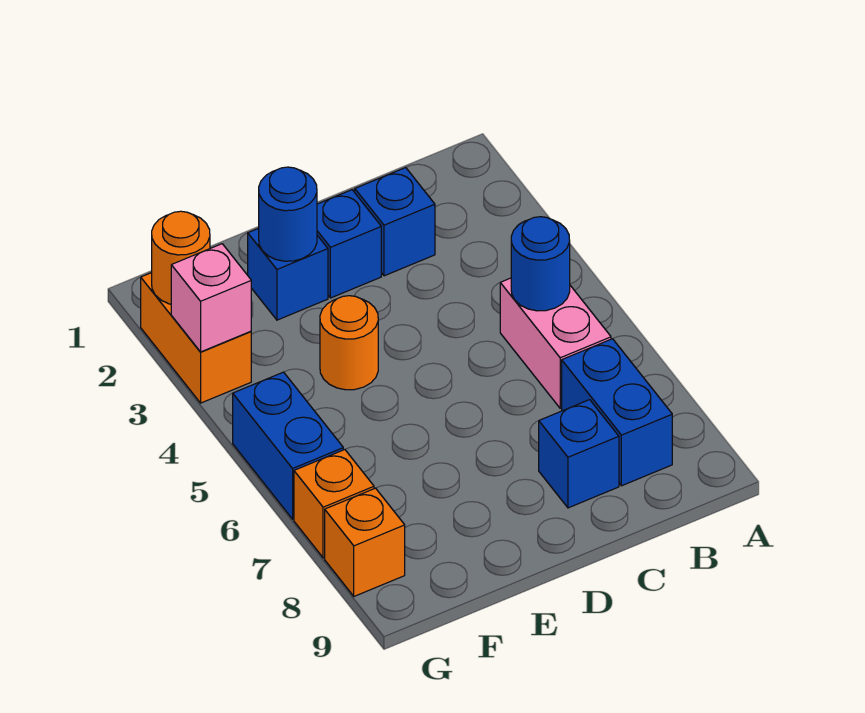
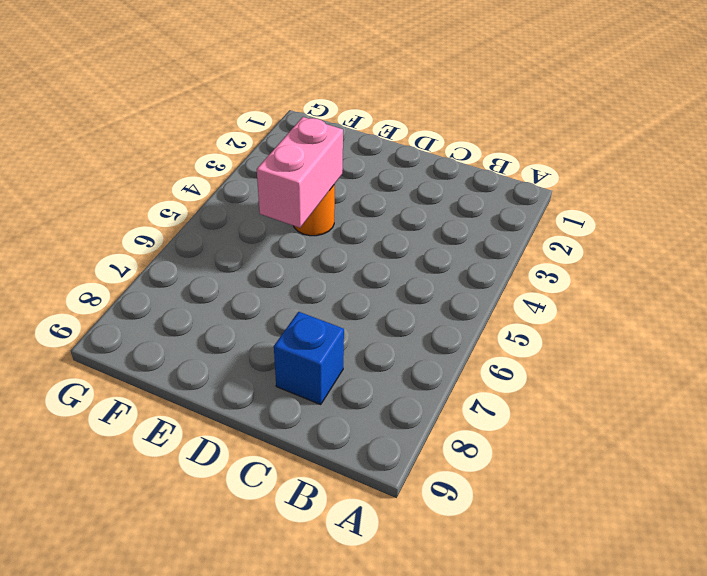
pink brick E4:E5 level 2 -> pink brick B5:B6 level 1
none -> blue brick B7:B8 level 1
none -> blue brick C2 level 1
none -> blue brick D2 level 1

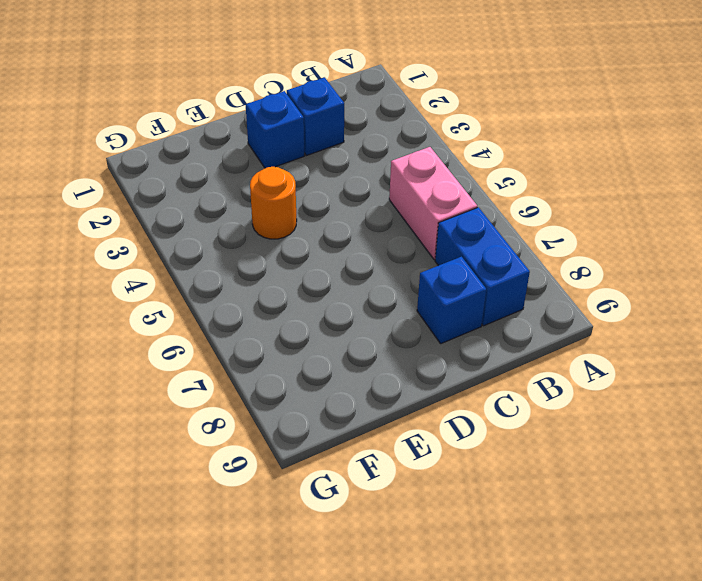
none -> blue brick E2 level 1
none -> orange brick G2:G3 level 1
none -> blue brick G5:G6 level 1

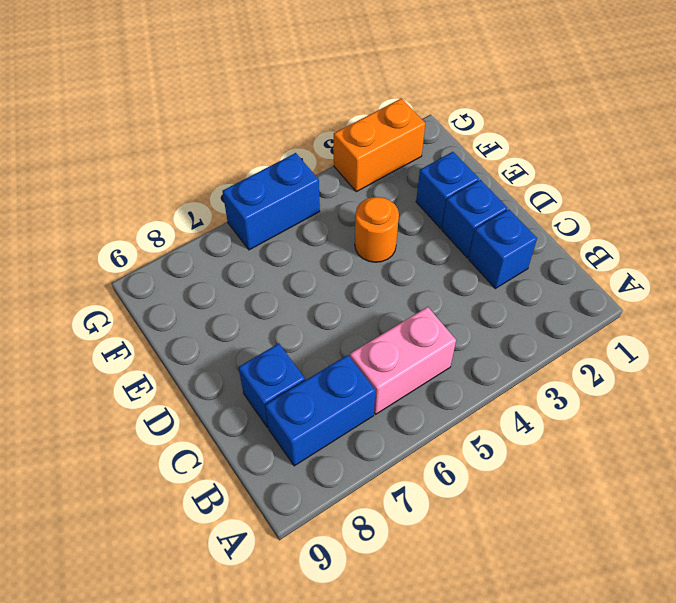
none -> orange brick G7 level 1
none -> orange brick G8 level 1
none -> blue round brick B5 level 2

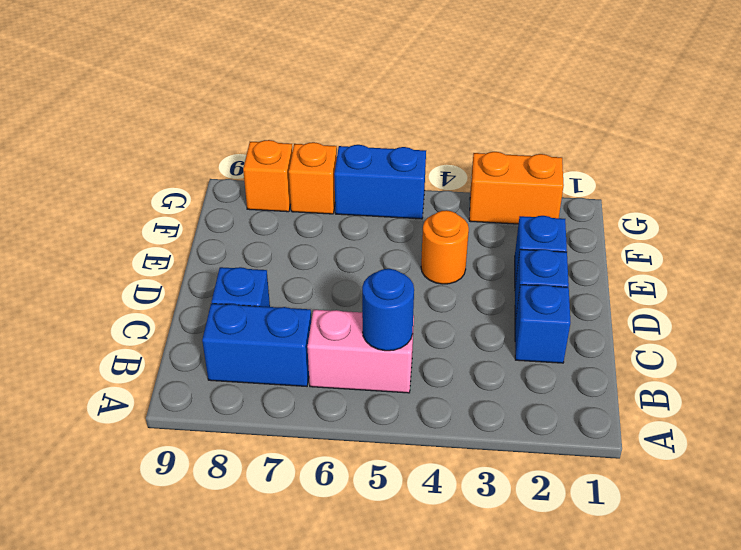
none -> blue round brick E2 level 2
none -> orange round brick G2 level 2
none -> pink brick G3 level 2

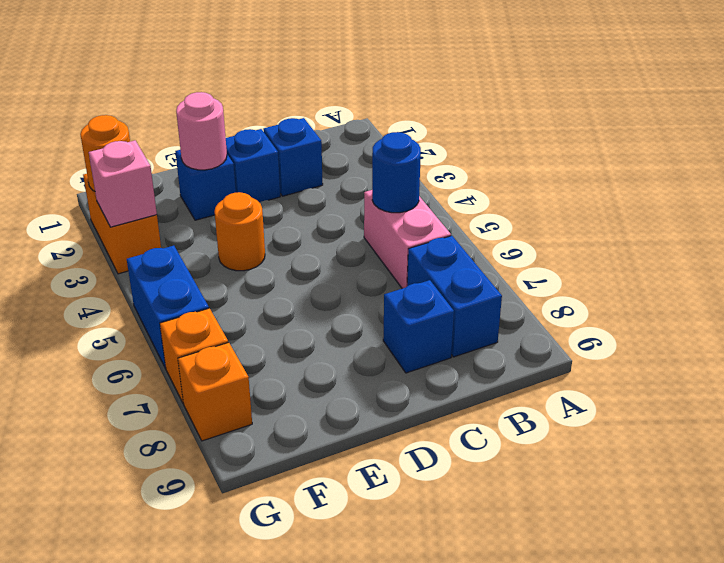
pink round brick E2 level 2 -> blue round brick E2 level 2

